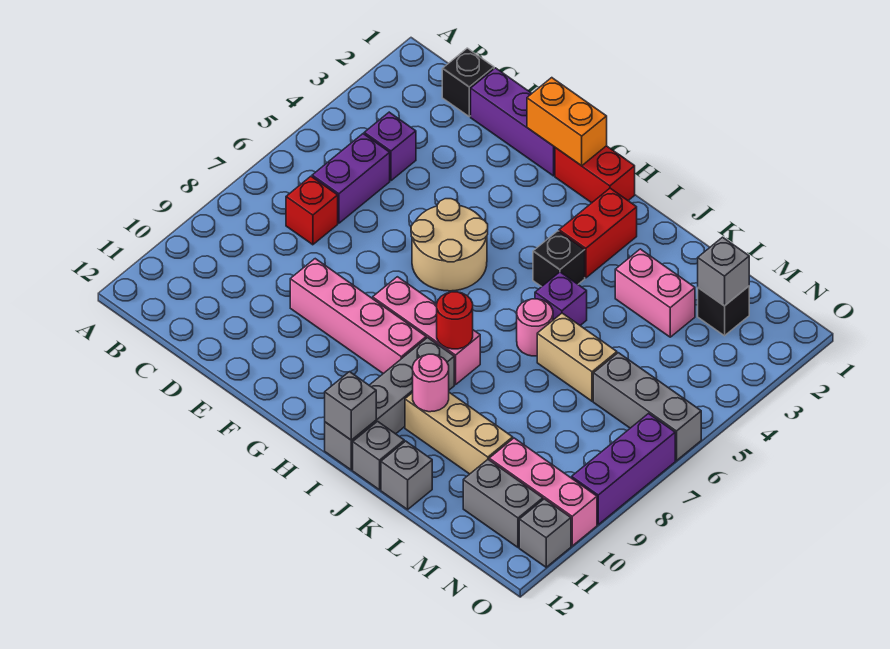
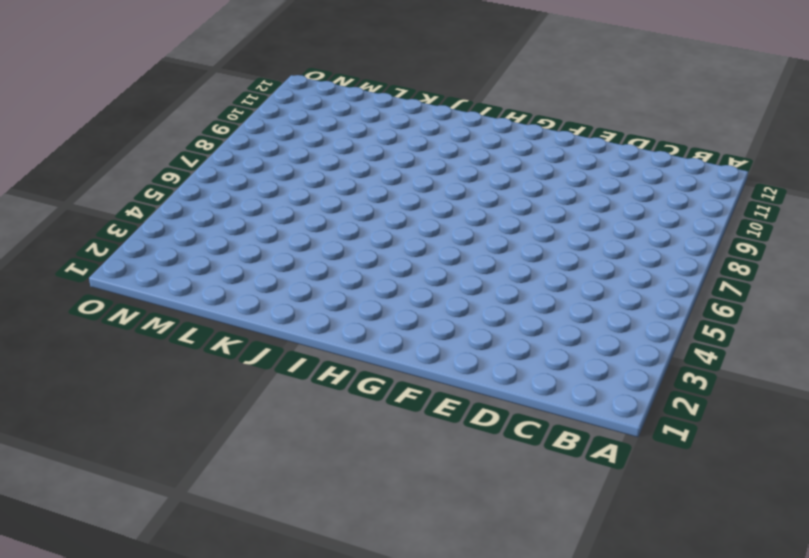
none -> black brick C1 level 1
none -> purple brick C4 level 1
none -> purple brick C5:C6 level 1
none -> red brick C7 level 1

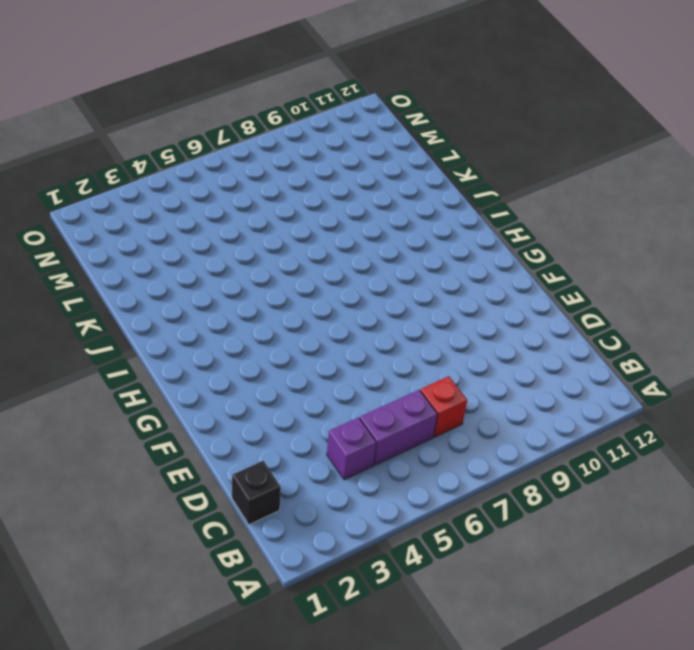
none -> purple brick D1:F1 level 1
none -> pink brick E9:H9 level 1
none -> tan round brick F5:G6 level 1
none -> red brick G1:H1 level 1

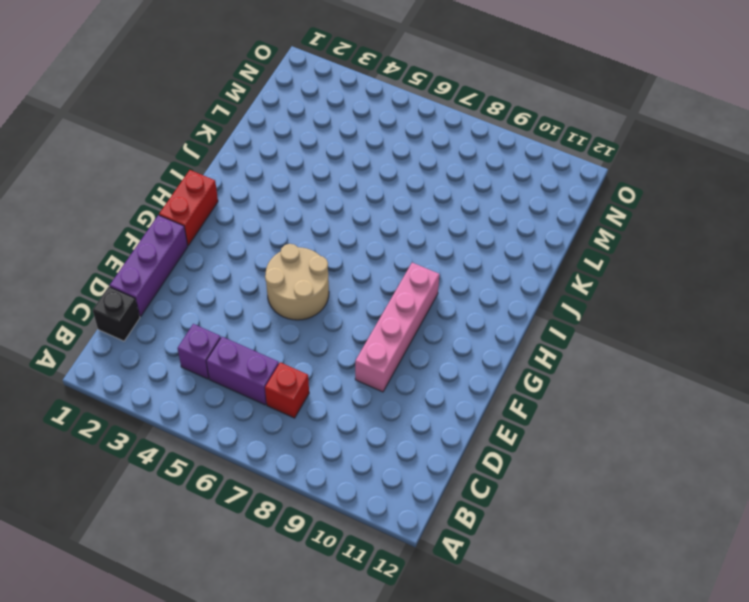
none -> pink brick G8:I8 level 1
none -> red brick I2:I3 level 1
none -> black brick I4 level 1
none -> grey brick I9:I12 level 1

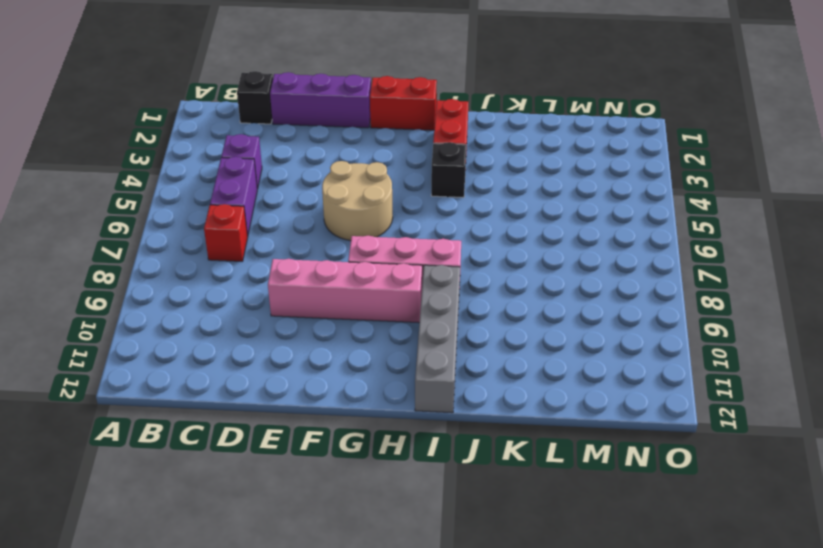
none -> purple brick J5 level 1
none -> pink round brick J6 level 1
none -> tan brick J10:L10 level 1
none -> grey brick J12 level 1

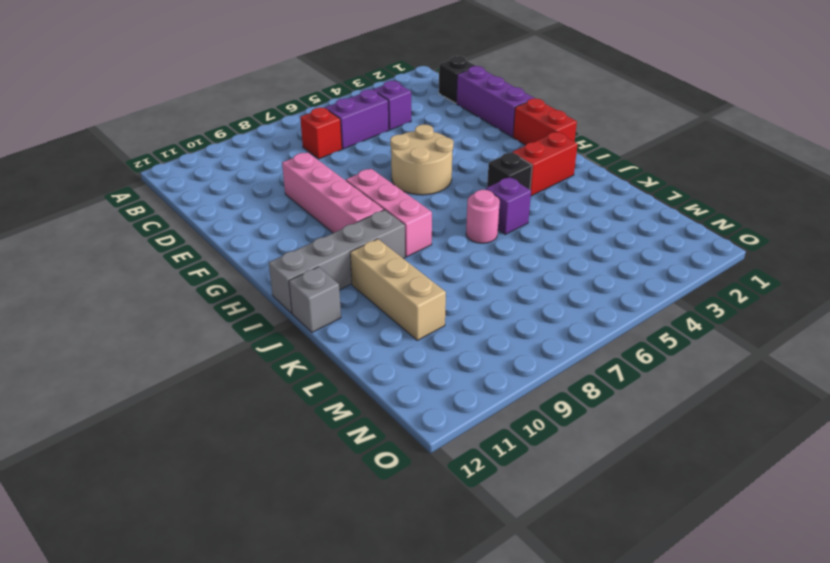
none -> pink brick K3:L3 level 1
none -> tan brick K6:L6 level 1
none -> grey brick K12 level 1
none -> black brick M2 level 1

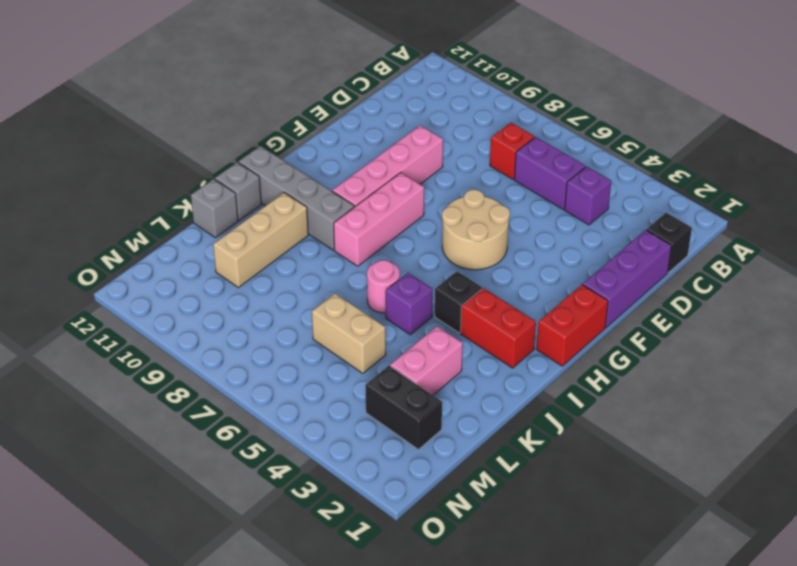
tan brick L5:L6 level 1 -> tan brick K6:L6 level 1
black brick M2:M3 level 1 -> black brick M2 level 1
none -> grey brick M6:O6 level 1
none -> pink brick M10:O10 level 1
none -> grey brick M11:N11 level 1
none -> purple brick O7:O9 level 1

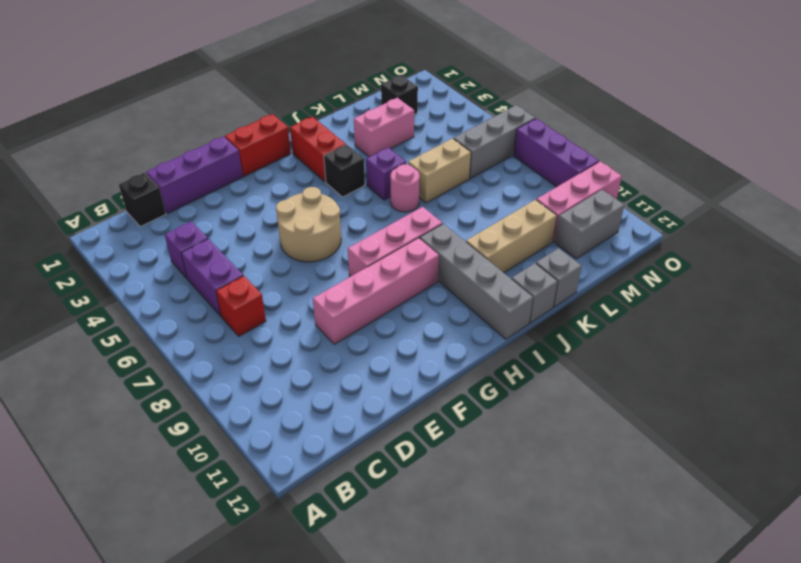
none -> grey brick O11 level 1
none -> orange brick F1:G1 level 2
none -> red round brick I8 level 2
none -> grey brick I12 level 2

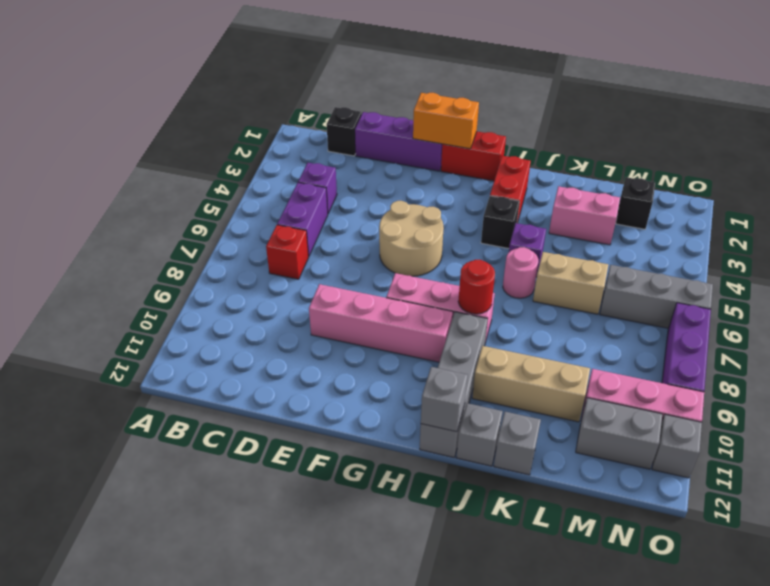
none -> pink round brick J10 level 2
none -> grey brick M2 level 2

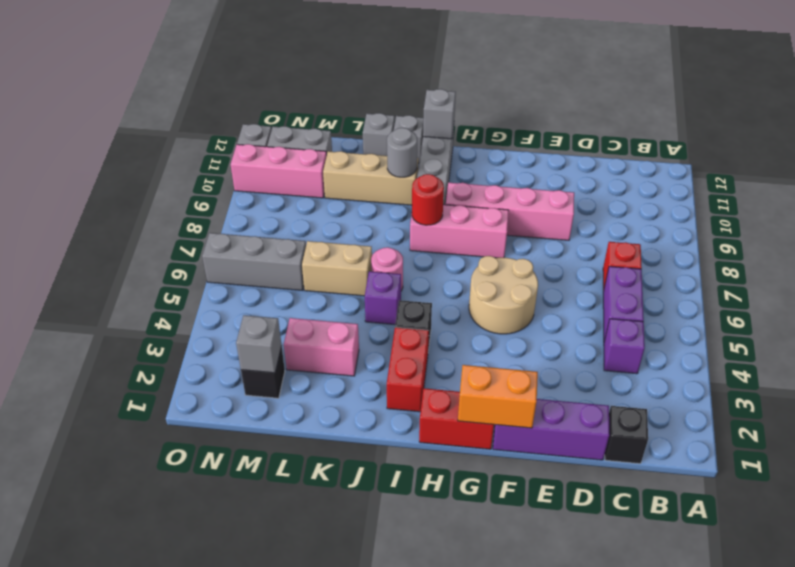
grey round brick J10 level 2 -> pink round brick J10 level 2
none -> purple brick O7:O9 level 1

